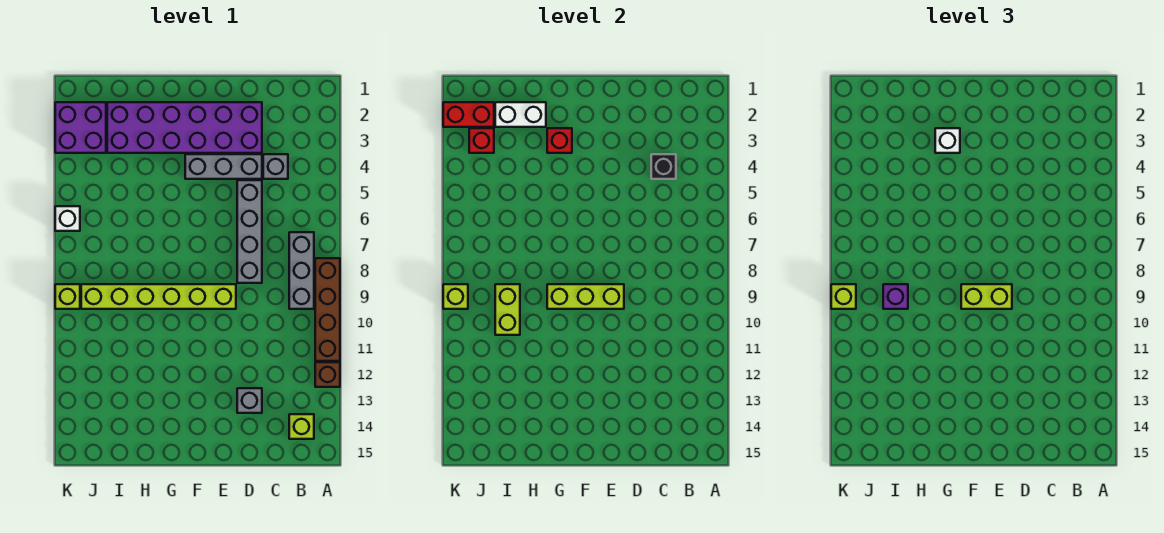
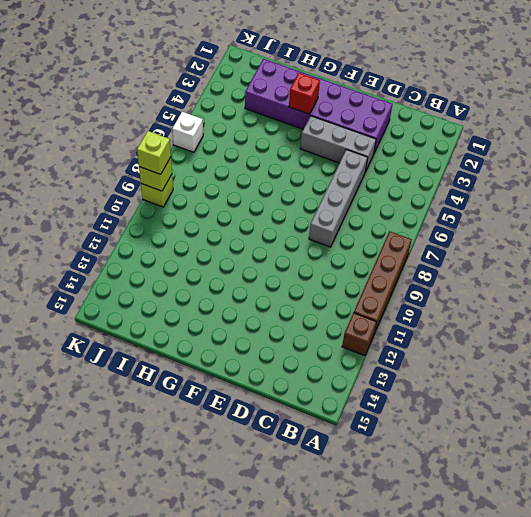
none -> grey brick B7:B9 level 1
none -> lime brick B14 level 1
none -> grey brick C4 level 1

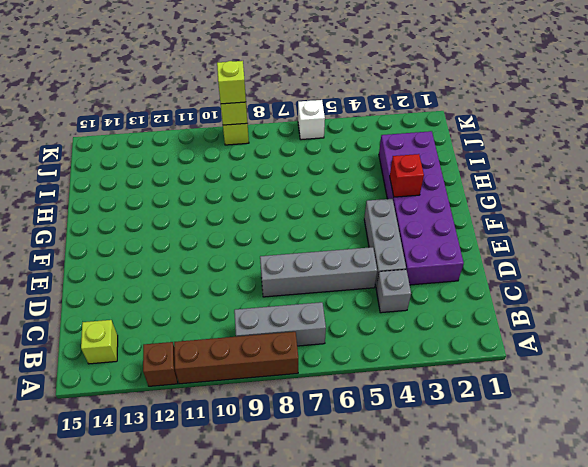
none -> grey brick D13 level 1
none -> lime brick E9:J9 level 1
none -> purple brick J2:K3 level 1

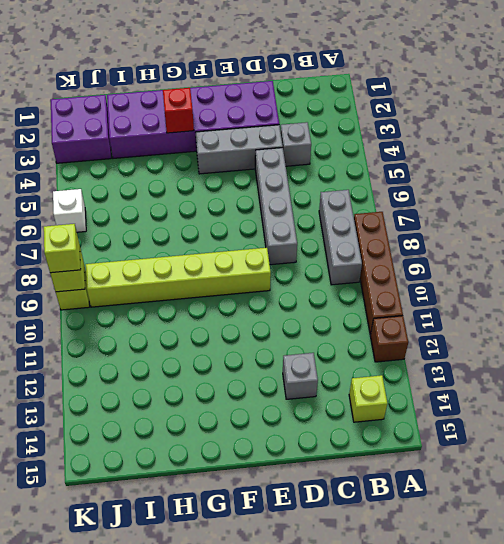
none -> black brick C4 level 2
none -> lime brick E9:G9 level 2
none -> white brick H2:I2 level 2

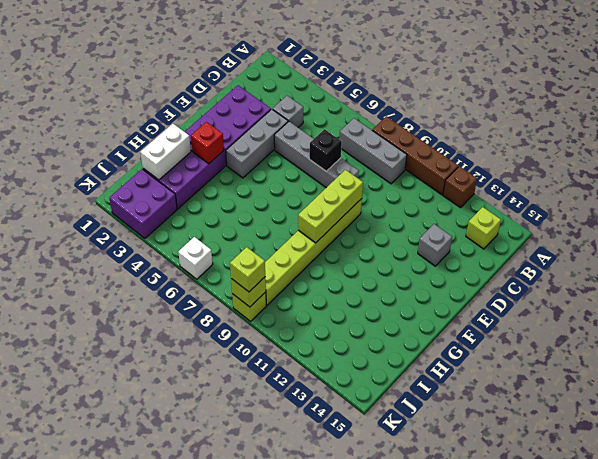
black brick D7 level 2 -> black brick C4 level 2
none -> lime brick I9:I10 level 2
none -> red brick J2:K2 level 2
none -> red brick J3 level 2

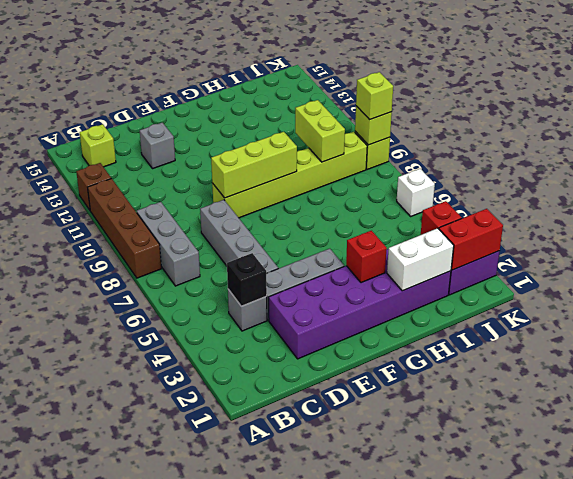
none -> lime brick E9:F9 level 3
none -> white brick G3 level 3
none -> purple brick I9 level 3

